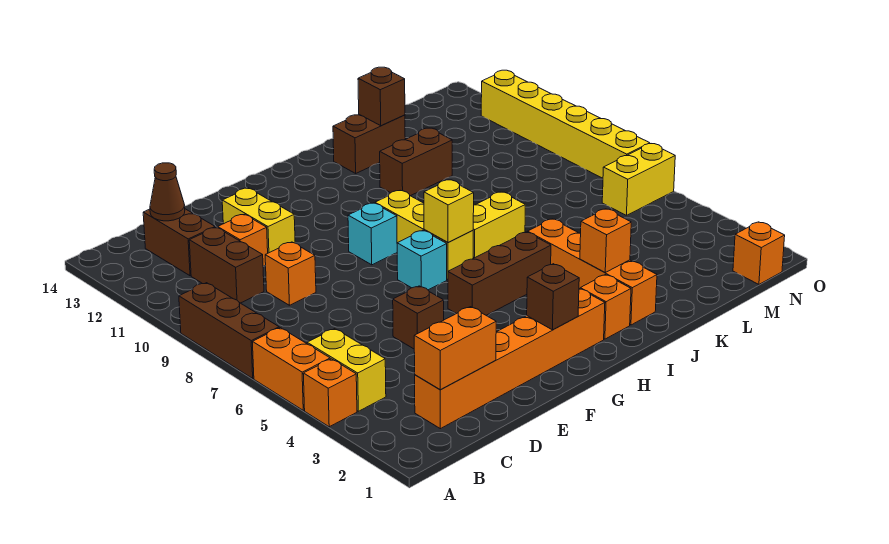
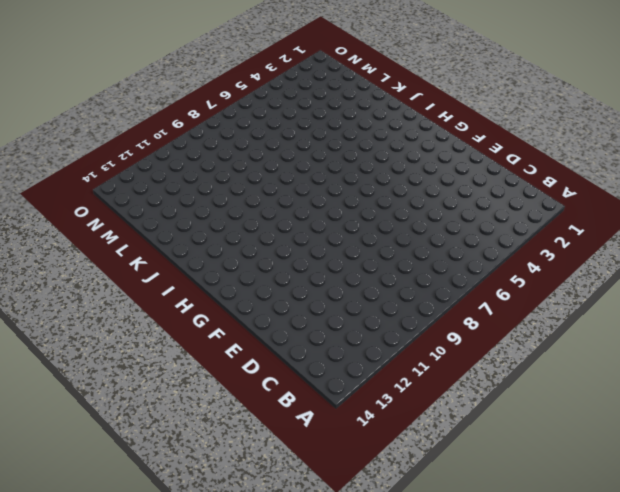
none -> orange brick A4 level 1
none -> orange brick A5:A6 level 1
none -> brown brick A7:A9 level 1

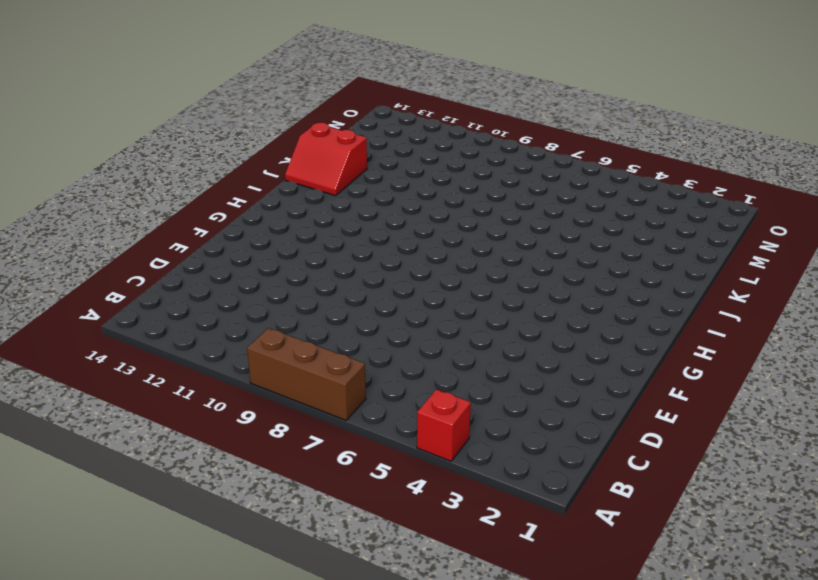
red brick A4 level 1 -> orange brick A4 level 1
red slope J13:K14 level 1 top K -> brown brick J13:K13 level 1
none -> orange brick A5:A6 level 1
none -> yellow brick B4:B5 level 1
none -> orange brick C2:H2 level 1

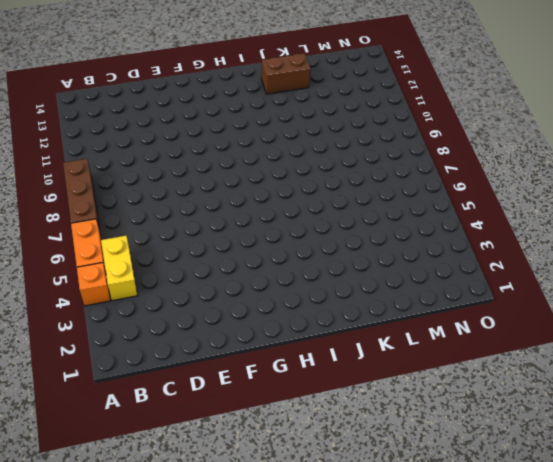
none -> orange brick C2:H2 level 1
none -> brown brick C10:C11 level 1
none -> brown brick C12:C13 level 1

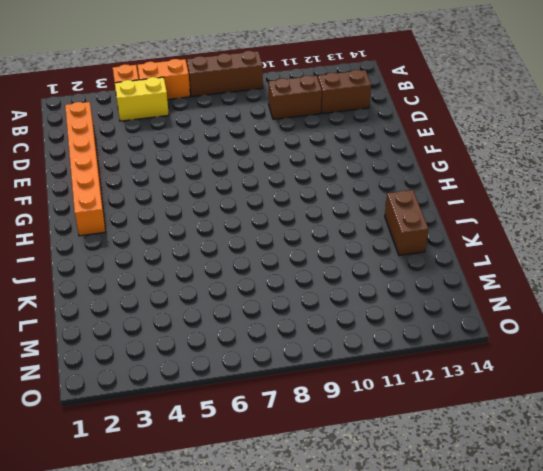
none -> orange brick D9 level 1
none -> orange brick D11 level 1
none -> brown brick E5 level 1

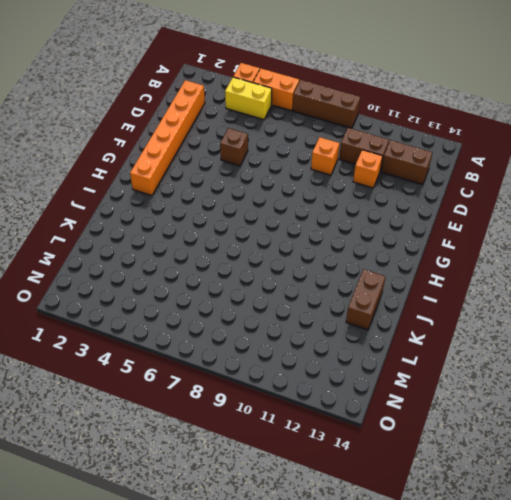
none -> yellow brick E11:E12 level 1
none -> brown brick G5:I5 level 1
none -> cyan brick G7 level 1

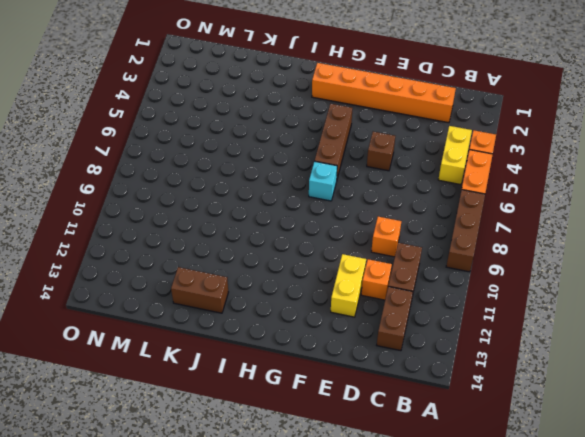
brown brick G4:G6 level 1 -> brown brick G5:I5 level 1
none -> cyan brick G9 level 1
none -> yellow brick H7:H9 level 1
none -> orange brick I2 level 1

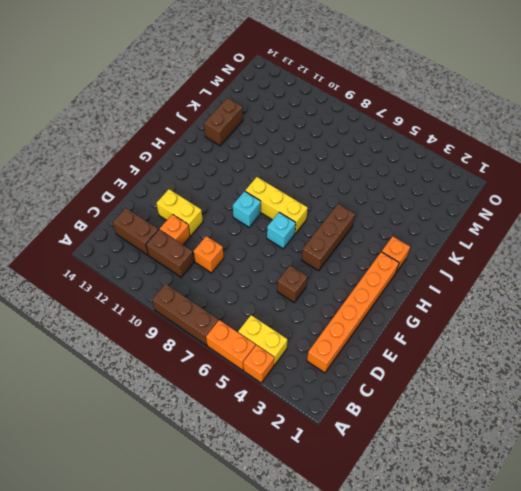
none -> yellow brick I7:J7 level 1
none -> orange brick J2:J5 level 1
none -> brown brick J11:K11 level 1

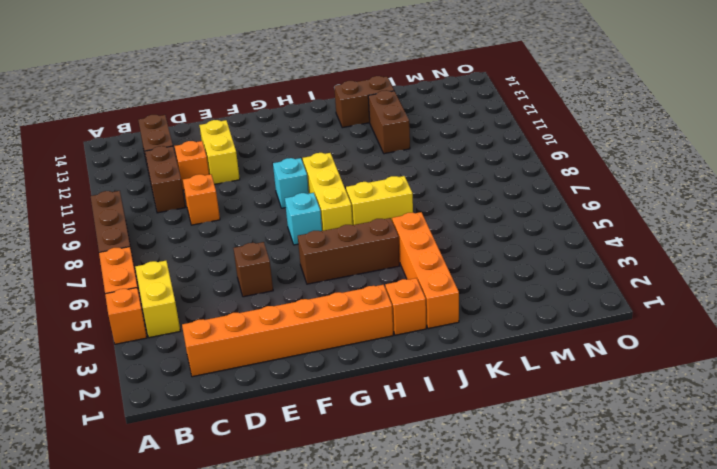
brown brick K11:K12 level 1 -> brown brick J11:K11 level 1
none -> orange brick N1 level 1
none -> yellow brick N6:O6 level 1
none -> yellow brick O7:O12 level 1

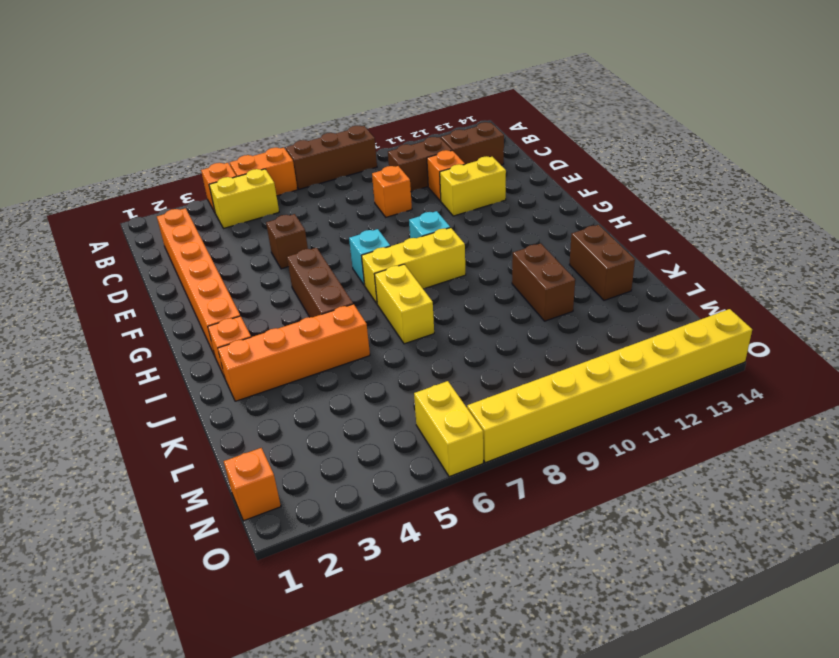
yellow brick O7:O14 level 1 -> yellow brick O7:O12 level 1
none -> orange brick C2:D2 level 2
none -> brown cone C13 level 2
none -> brown brick G2 level 2

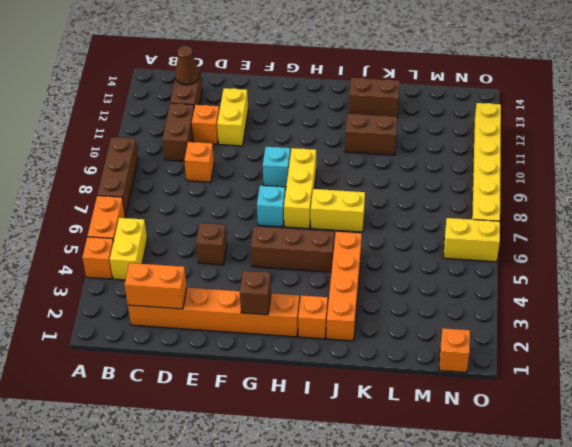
none -> yellow brick H7 level 2
none -> orange brick J3 level 2
none -> brown brick K13 level 2

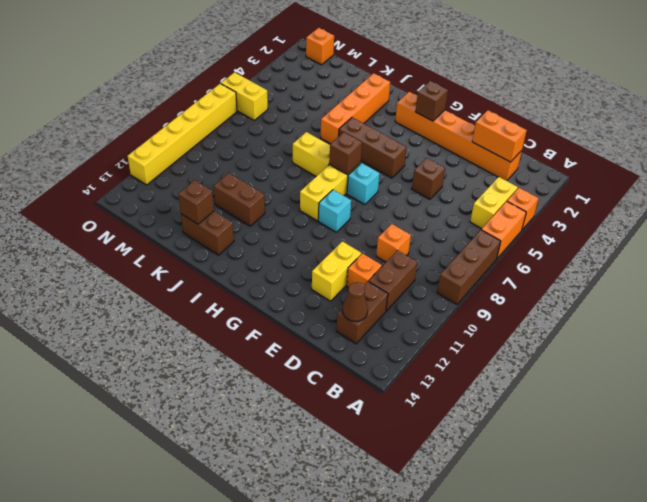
brown brick H7 level 2 -> yellow brick H7 level 2
none -> orange brick I2 level 1
none -> orange brick J3 level 2

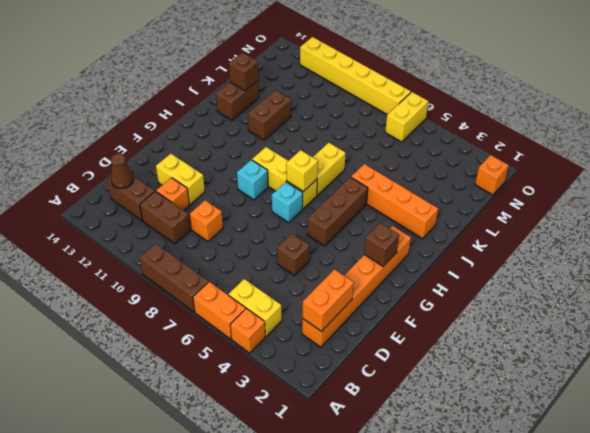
none -> orange brick I2 level 1
none -> orange brick J3 level 2

